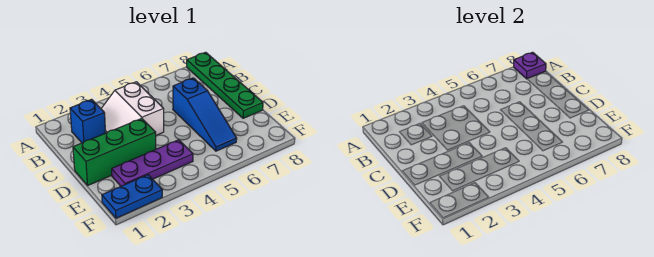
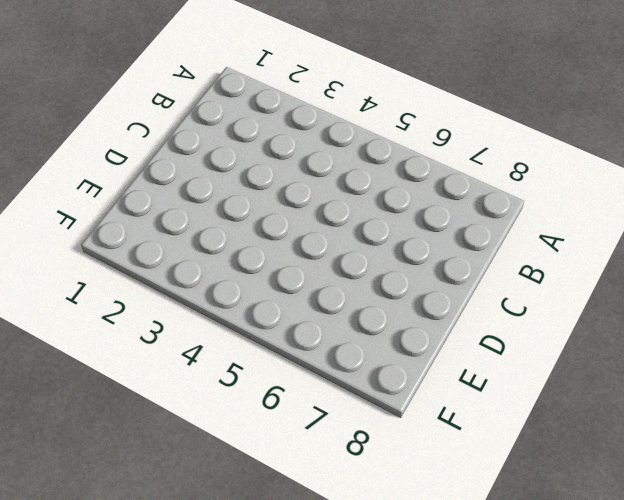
none -> green plate A8:D8 level 1
none -> blue brick B2 level 1

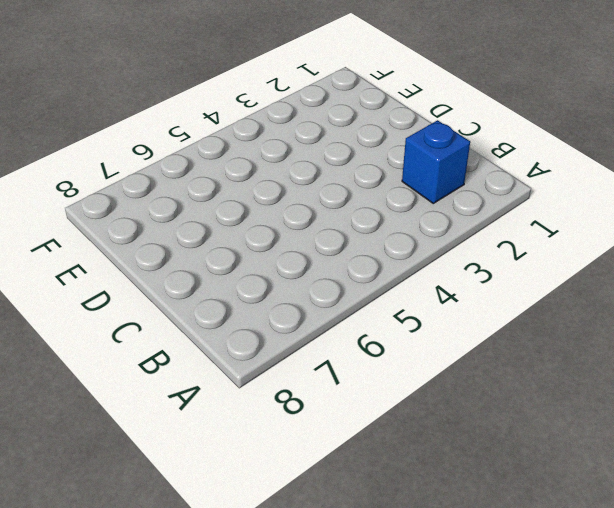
none -> green plate A8:D8 level 1
none -> white slope B3:C4 level 1 top 4

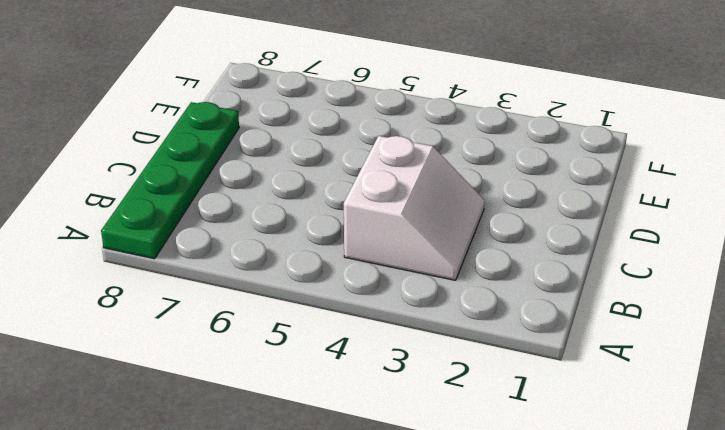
none -> blue brick B2 level 1
none -> blue slope C6:E6 level 1 top C

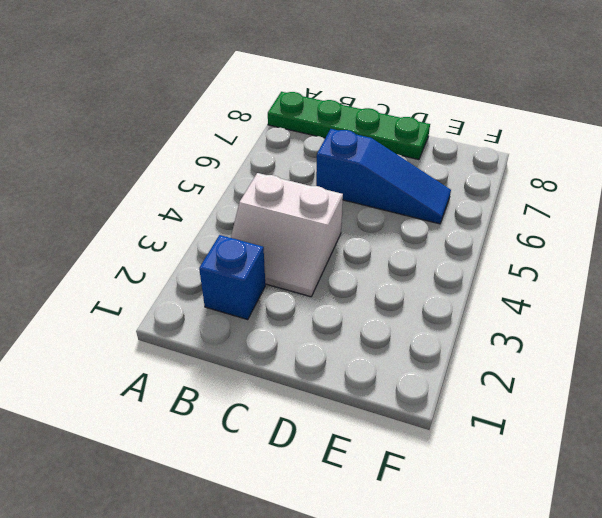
none -> green brick D1:D3 level 1
none -> purple plate E2:E4 level 1

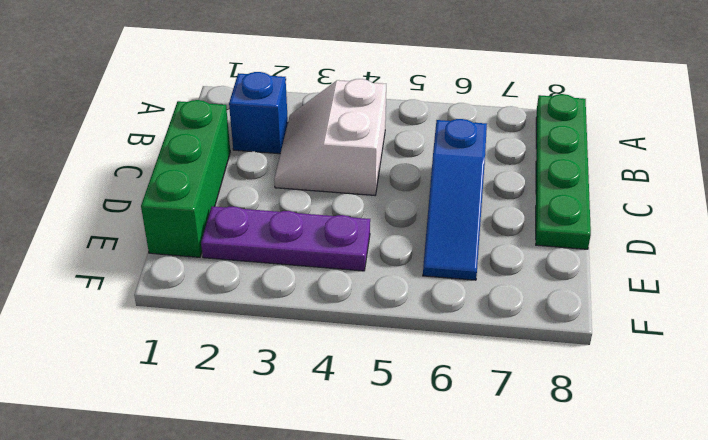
green brick C1:E1 level 1 -> green brick D1:D3 level 1
none -> blue plate F1:F2 level 1
none -> purple plate A8 level 2

